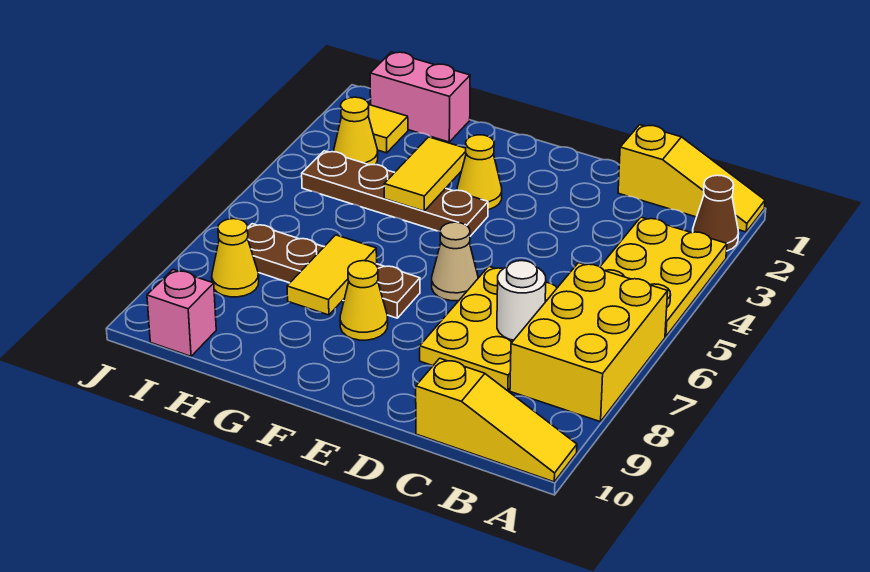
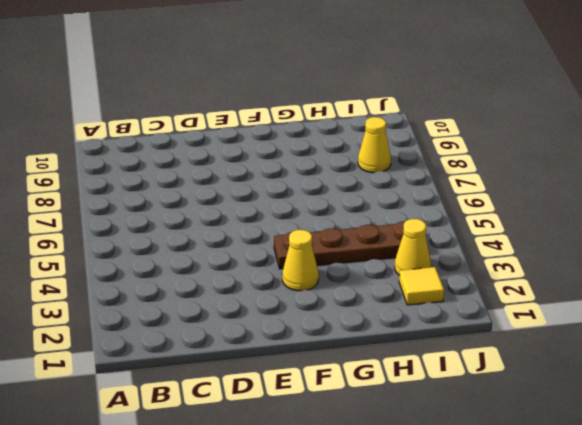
none -> yellow slope A1:C1 level 1 top C
none -> brown cone A2 level 1
none -> yellow plate A3:B5 level 1

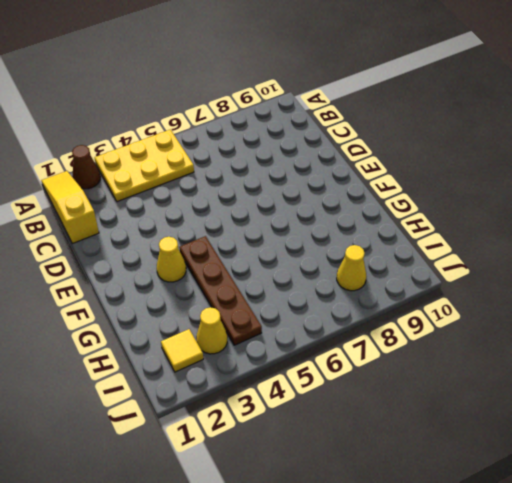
none -> yellow brick A6:B8 level 1
none -> yellow slope A10:C10 level 1 top C
none -> yellow plate C6:D8 level 1

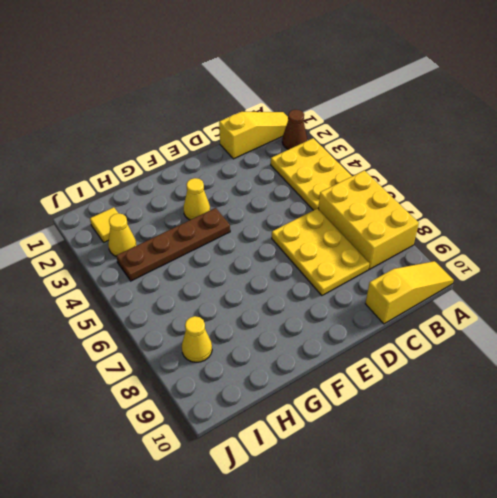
none -> tan cone E6 level 1
none -> brown plate F7:I7 level 1
none -> yellow cone F8 level 1

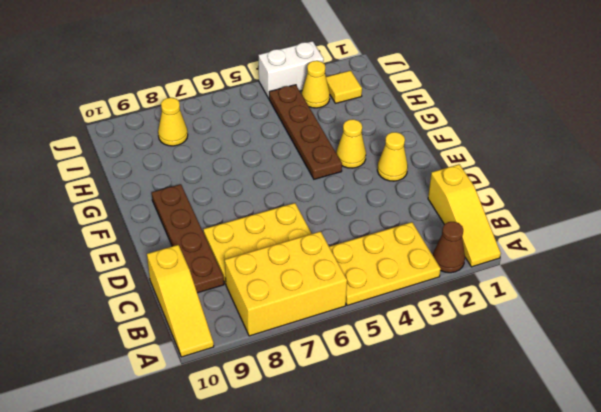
brown plate C9:F9 level 1 -> brown plate F7:I7 level 1
yellow cone E2 level 1 -> yellow cone F8 level 1
white brick J3:J4 level 1 -> none
none -> tan cone E6 level 1
none -> pink brick H1:I1 level 1
none -> pink brick I10 level 1

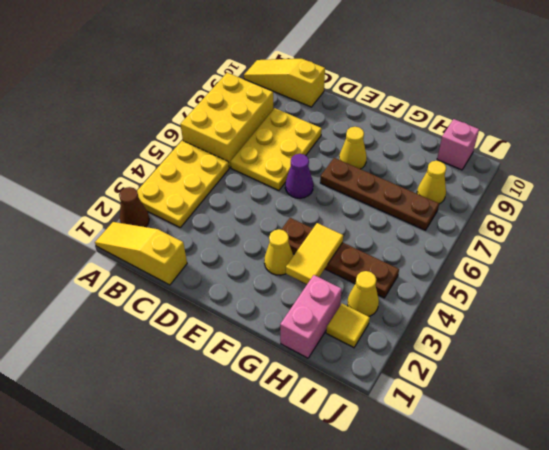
purple cone E6 level 1 -> tan cone E6 level 1
pink brick H1:H2 level 1 -> pink brick H1:I1 level 1
none -> white round brick C7 level 2
none -> yellow tile G7:G8 level 2

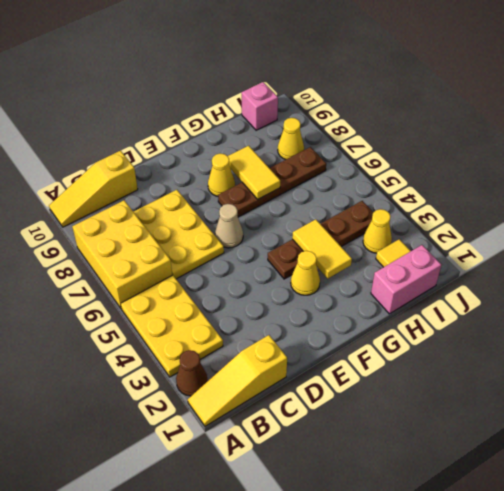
none -> white round brick C7 level 2

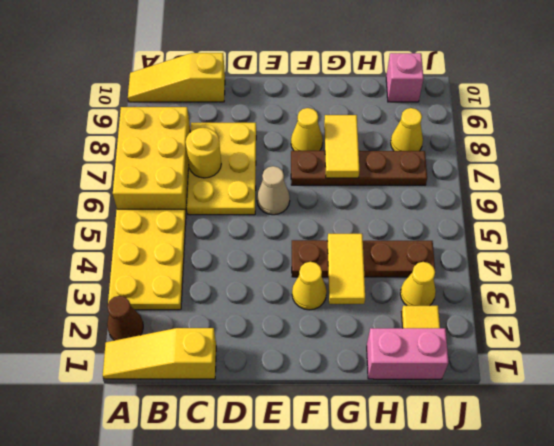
yellow round brick C7 level 2 -> white round brick C7 level 2

